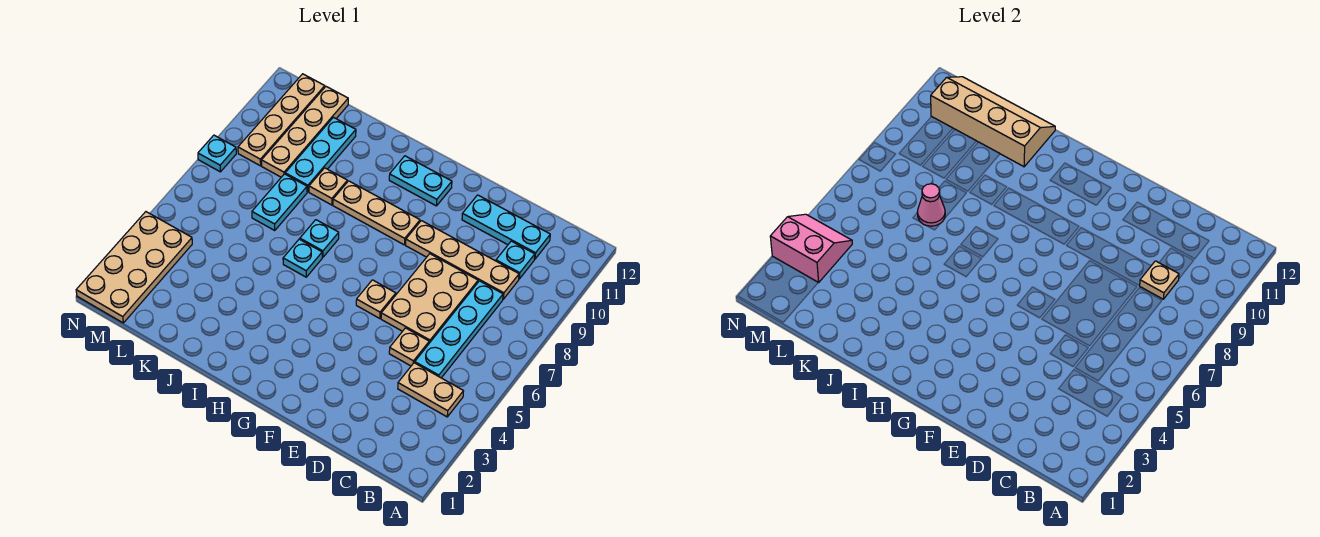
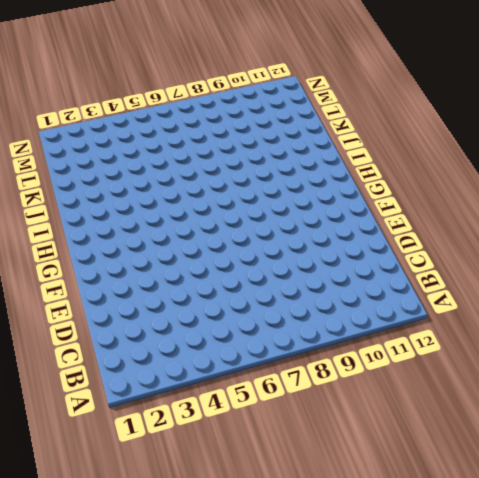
none -> tan plate B4:C4 level 1
none -> cyan plate C5:C8 level 1
none -> tan plate C9:F9 level 1

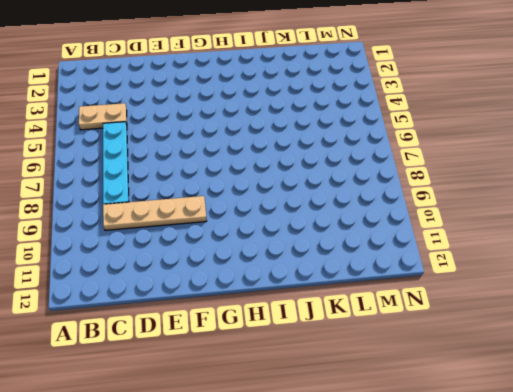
none -> cyan plate C10 level 1
none -> cyan plate C11:E11 level 1
none -> tan plate D5 level 1

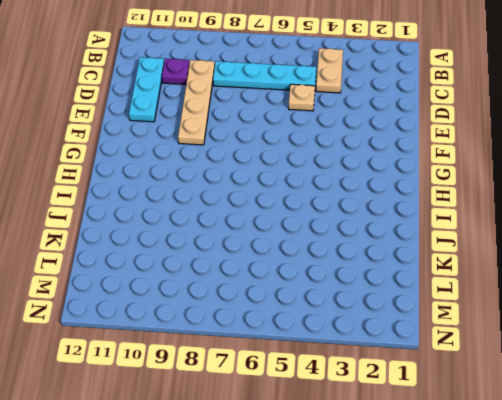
purple plate C10 level 1 -> cyan plate C10 level 1
none -> tan plate D6:E8 level 1
none -> tan plate F6 level 1
none -> tan plate G9:I9 level 1

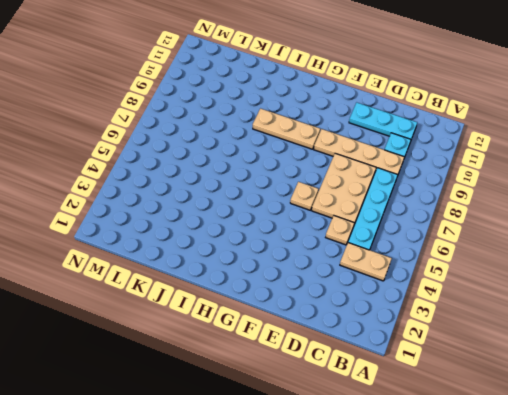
none -> cyan plate G11:H11 level 1
none -> cyan plate I6 level 1
none -> cyan plate I7 level 1

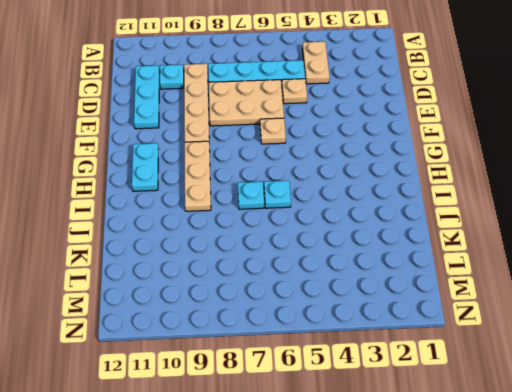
none -> tan plate J9 level 1
none -> cyan plate K7:K8 level 1
none -> cyan plate K9:K11 level 1

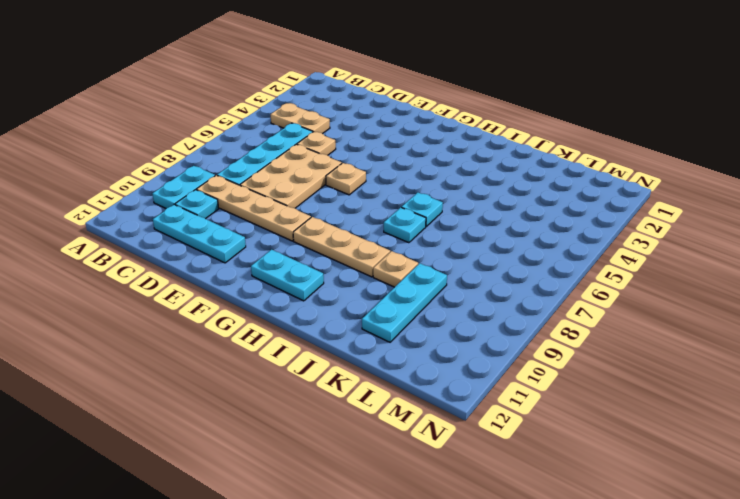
cyan plate B9:B10 level 1 -> cyan plate K7:K8 level 1
none -> tan plate L9:L12 level 1
none -> tan plate M1:N4 level 1
none -> tan plate M9:M12 level 1

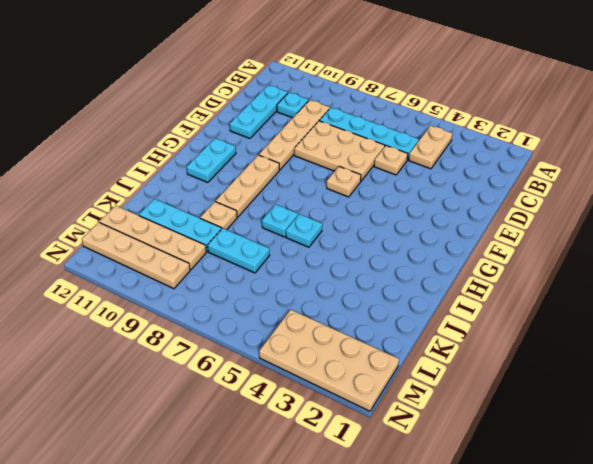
none -> cyan plate N8 level 1
none -> tan plate C9 level 2
none -> tan slope J11:M12 level 2 top 11

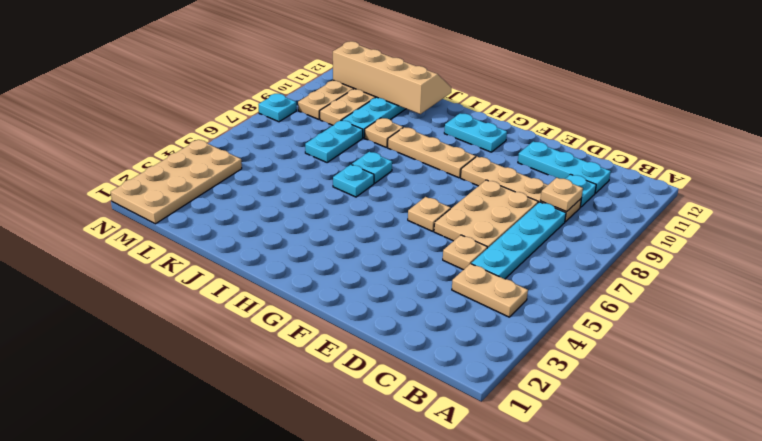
none -> pink cone K7 level 2
none -> pink slope M3:N4 level 2 top 3

